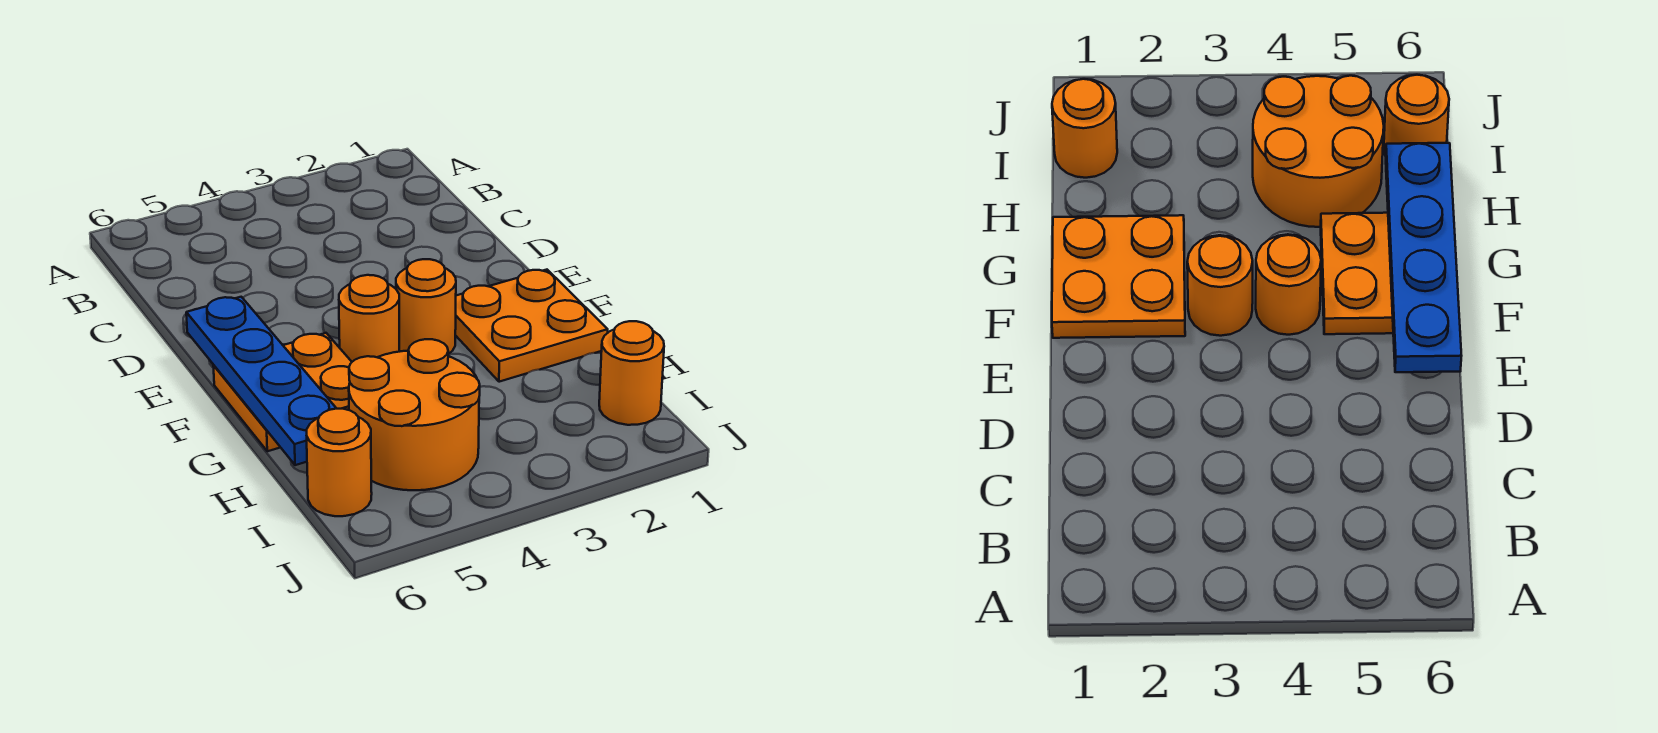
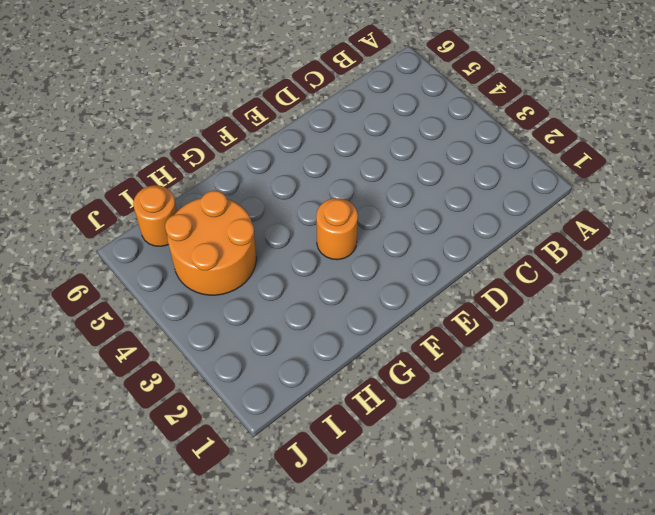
none -> orange plate F1:G2 level 1
none -> orange round brick F4 level 1

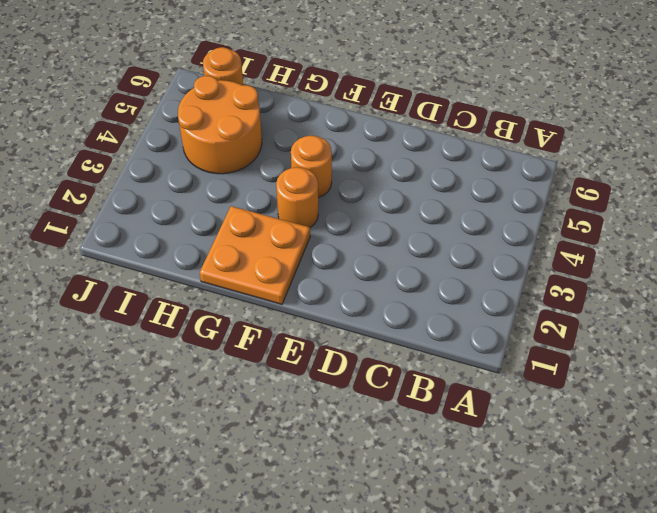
none -> orange plate F5:G6 level 1
none -> orange round brick I1 level 1

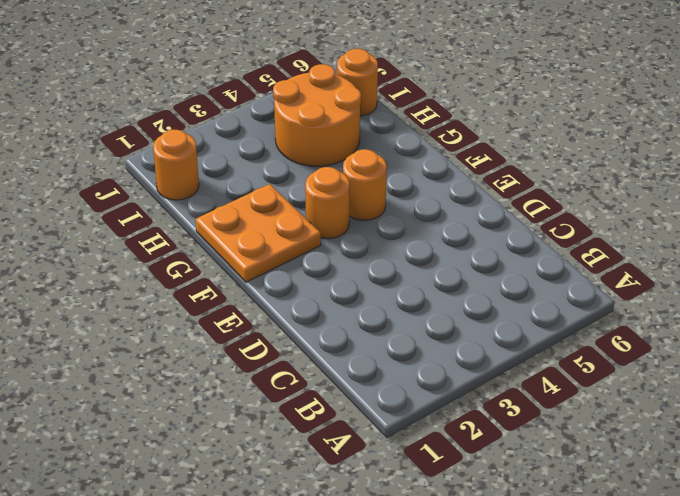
none -> orange plate F5:G6 level 1
none -> blue plate E6:H6 level 2

